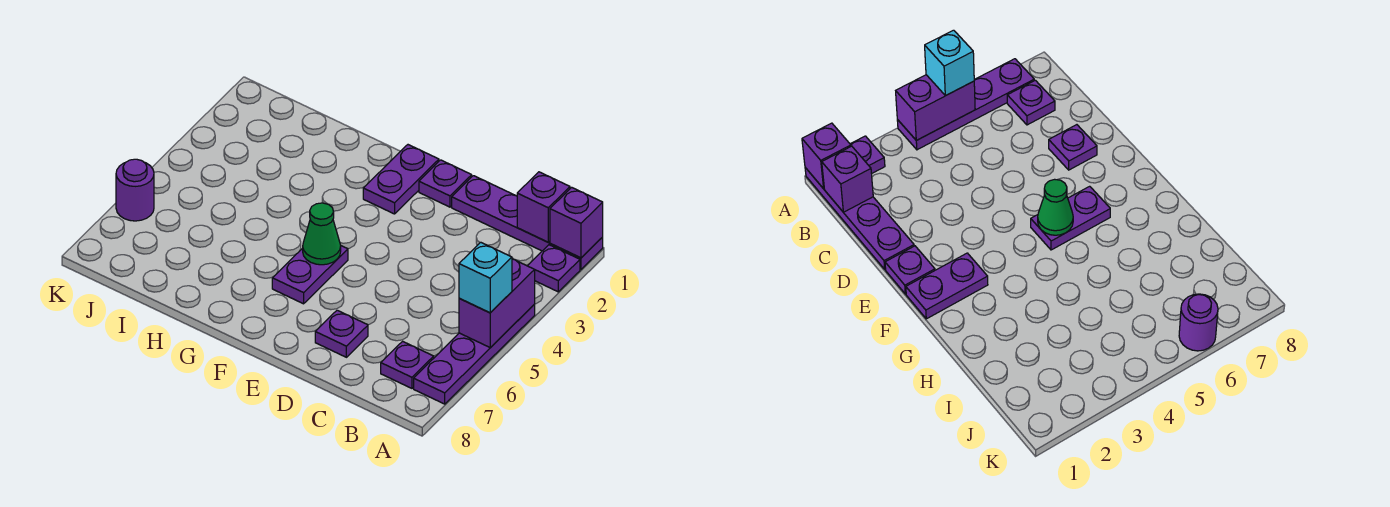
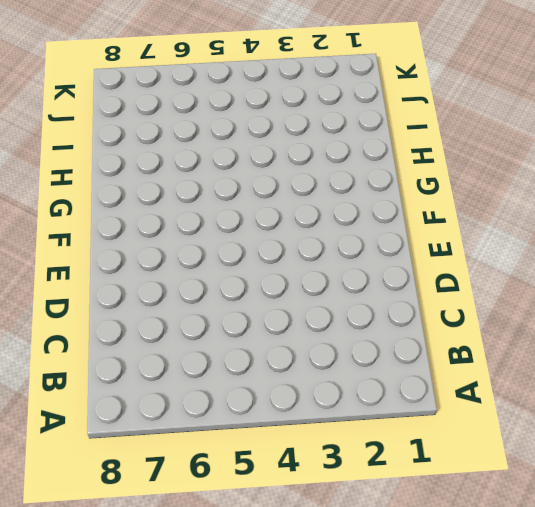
none -> purple plate A1:D1 level 1
none -> purple plate A2 level 1
none -> purple plate A4:A7 level 1

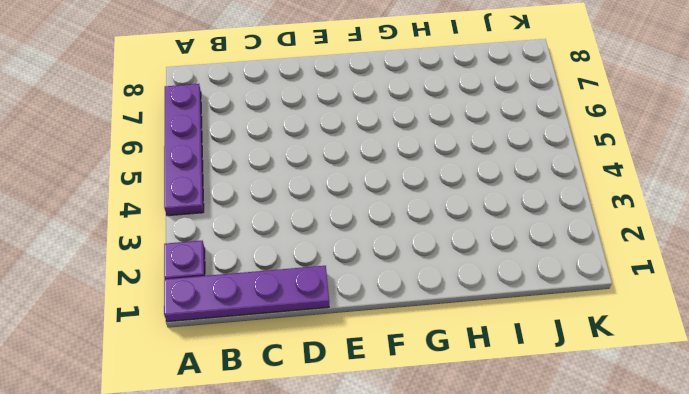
none -> purple plate B7 level 1
none -> purple plate D7 level 1
none -> purple plate E1 level 1

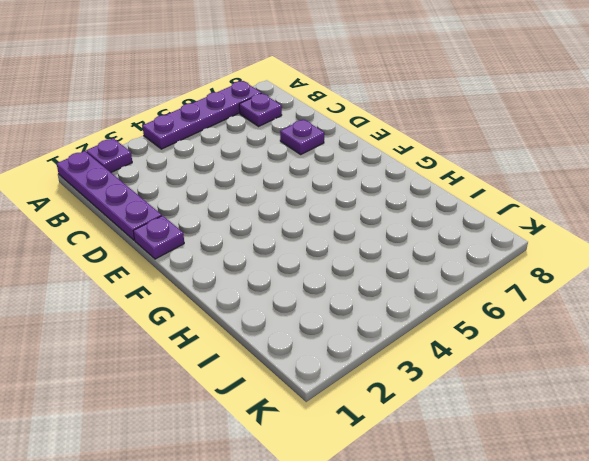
none -> purple plate F1:F2 level 1
none -> purple plate F5:F6 level 1
none -> purple round brick K6 level 1

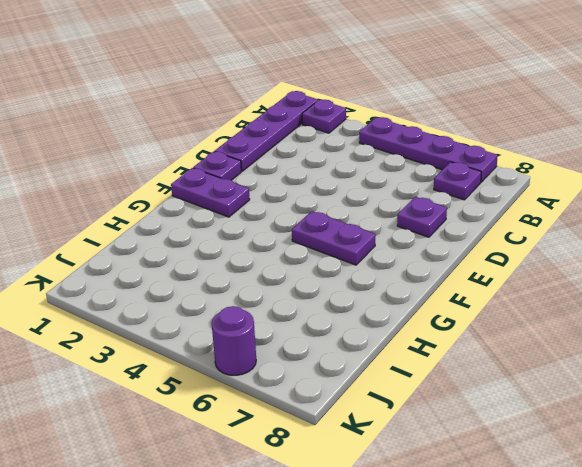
none -> purple brick A1 level 2
none -> purple brick A4:A5 level 2
none -> purple brick B1 level 2

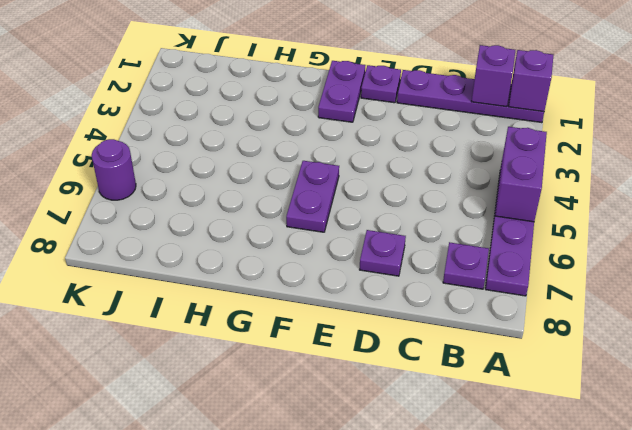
none -> purple plate A2 level 1
none -> green cone F5 level 2
none -> cyan brick A5 level 3

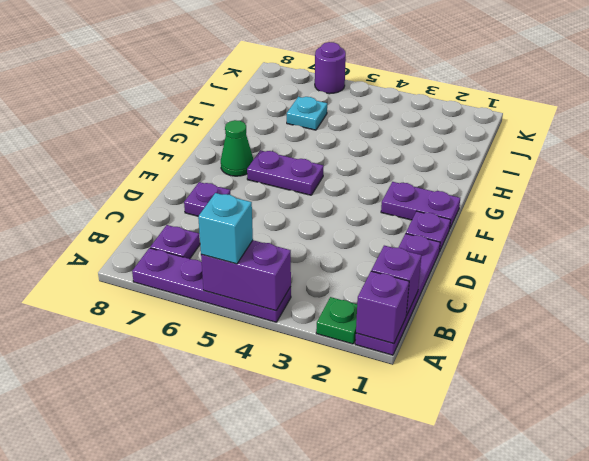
green plate A2 level 1 -> purple plate A2 level 1
green cone F7 level 1 -> green cone F5 level 2
cyan plate I6 level 1 -> none

